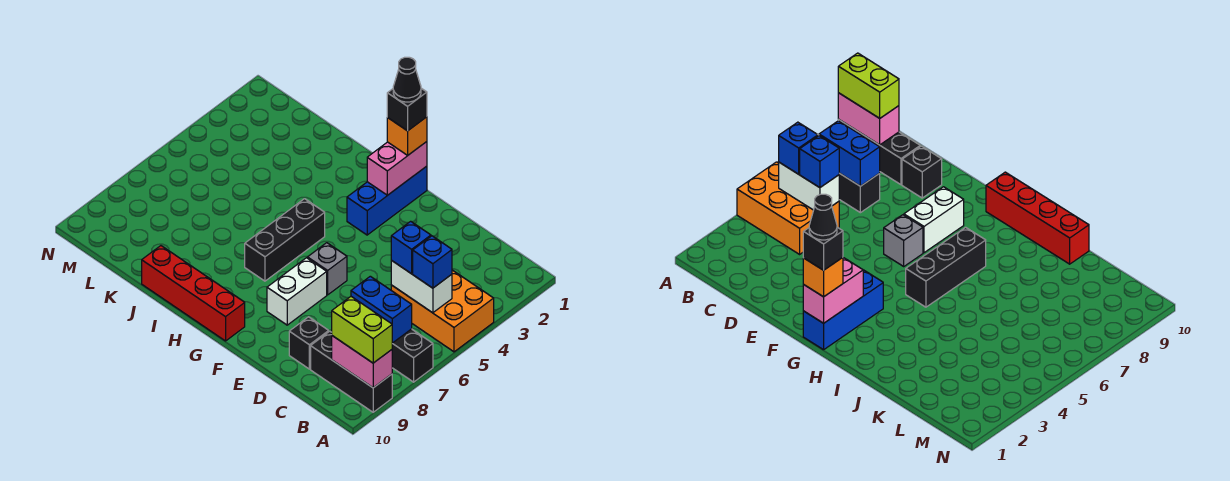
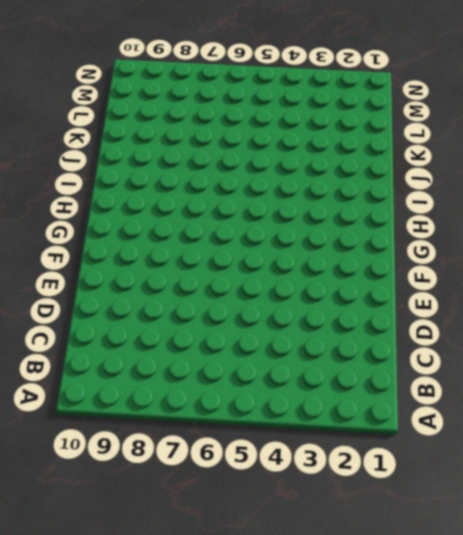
none -> orange brick A4:C5 level 1
none -> black brick A7:C7 level 1
none -> black brick A9:C9 level 1

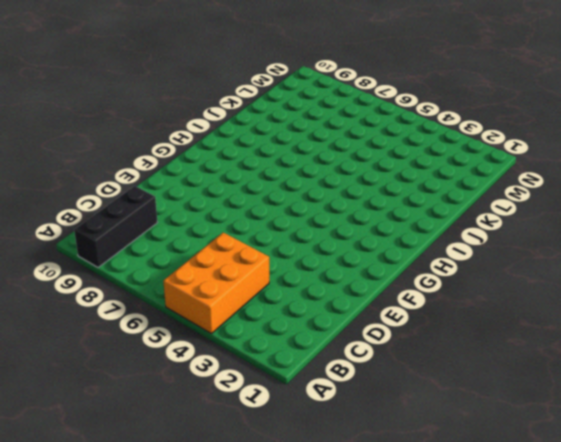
none -> black brick A7:C7 level 1
none -> black brick D9 level 1
none -> grey brick F6 level 1

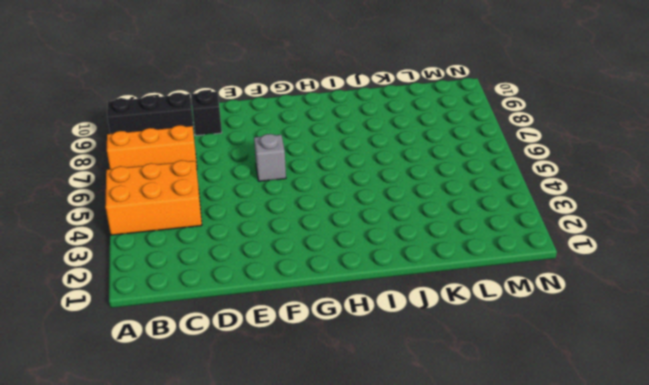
orange brick A7:C7 level 1 -> black brick A7:C7 level 1
none -> white brick F7:F8 level 1
none -> blue brick G1:G3 level 1
none -> red brick G10:J10 level 1

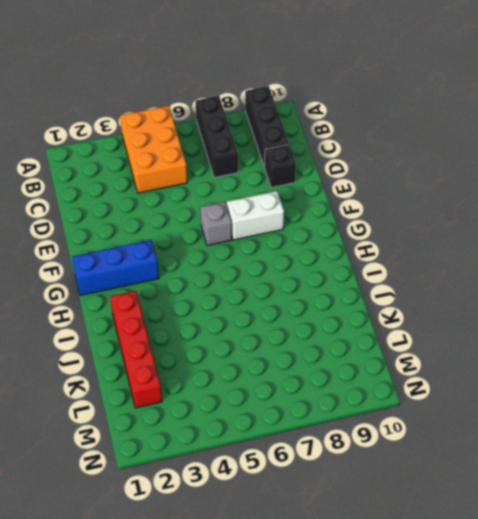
red brick I2:L2 level 1 -> red brick G10:J10 level 1
none -> black brick H5:H7 level 1
none -> pink brick A9:B9 level 2
none -> white brick B5:C5 level 2

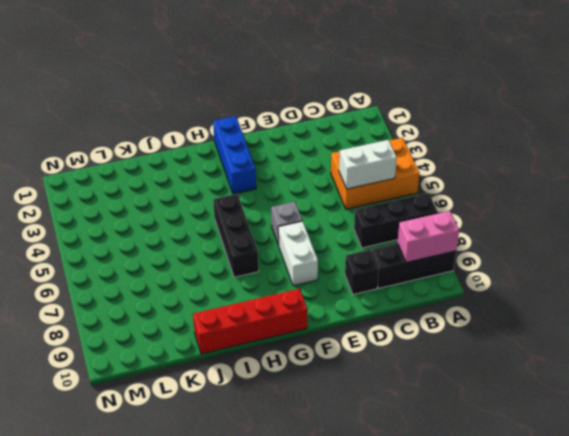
none -> blue brick B7:C7 level 2
none -> pink brick G1:G2 level 2
none -> lime brick A9:B9 level 3

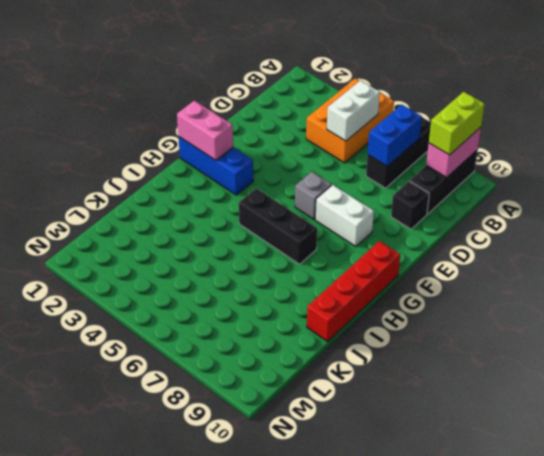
none -> blue brick B5 level 3
none -> blue brick C5 level 3
none -> orange brick G1 level 3

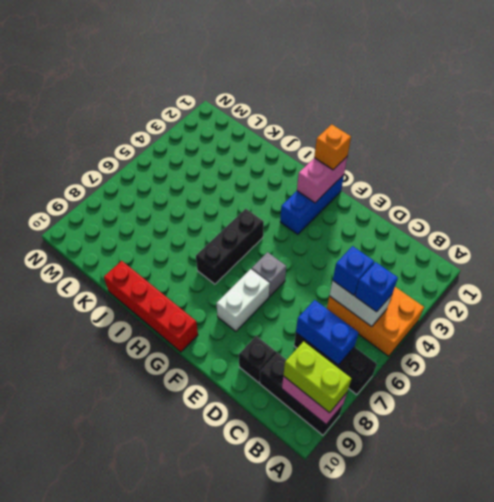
none -> black brick G1 level 4
none -> black cone G1 level 5

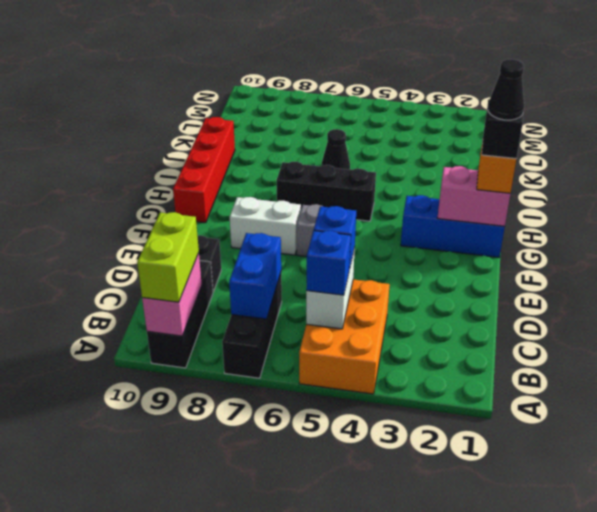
black cone J6 level 1 -> none

